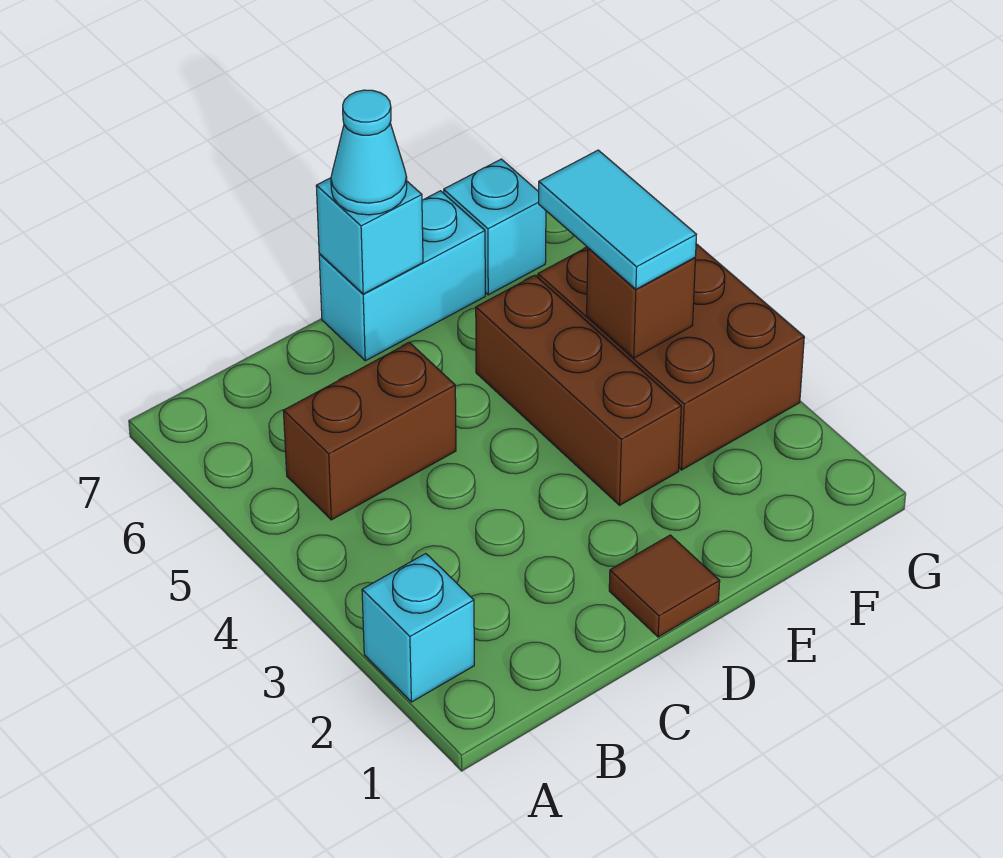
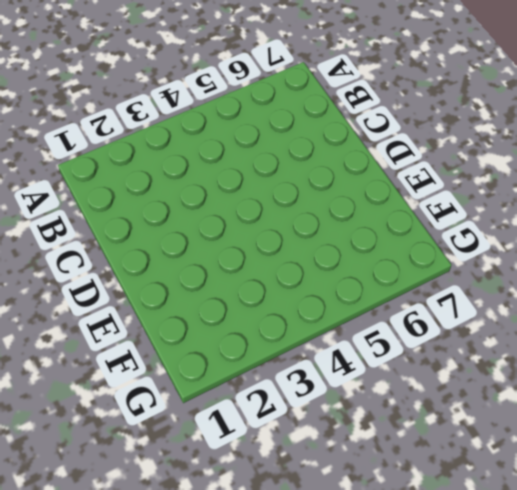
none -> cyan brick A2 level 1
none -> brown brick B5:C5 level 1

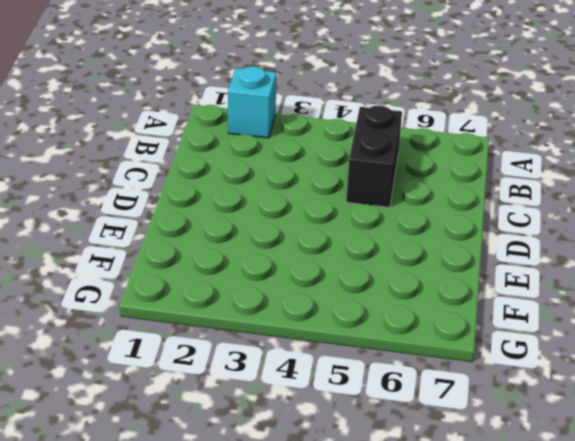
black brick B5:C5 level 1 -> brown brick B5:C5 level 1
none -> brown tile D1 level 1
none -> cyan brick D7:E7 level 1

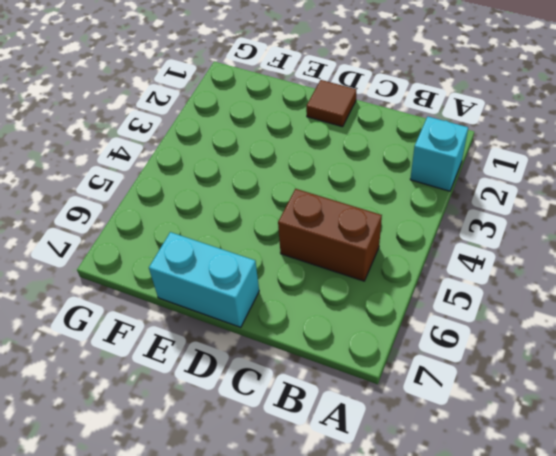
none -> brown brick E3:E5 level 1
none -> brown brick F3:G5 level 1

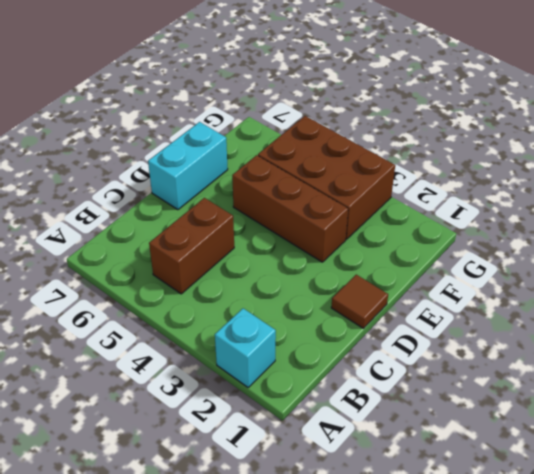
none -> cyan brick F7 level 1
none -> cyan brick D7 level 2

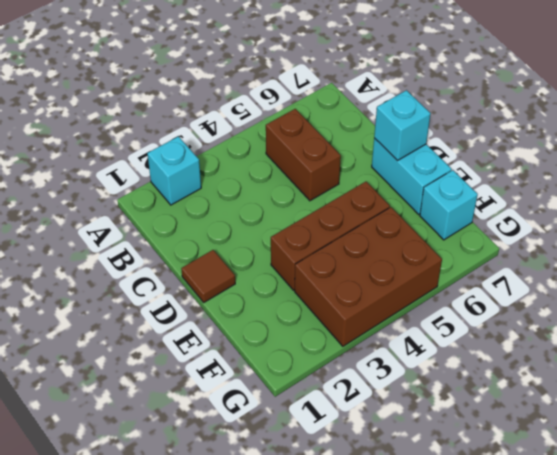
none -> brown brick F4 level 2
none -> cyan cone D7 level 3

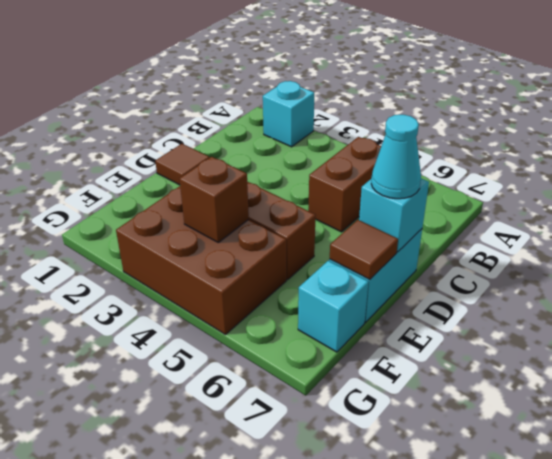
brown tile E7 level 2 -> none
none -> cyan tile F4:F5 level 3

